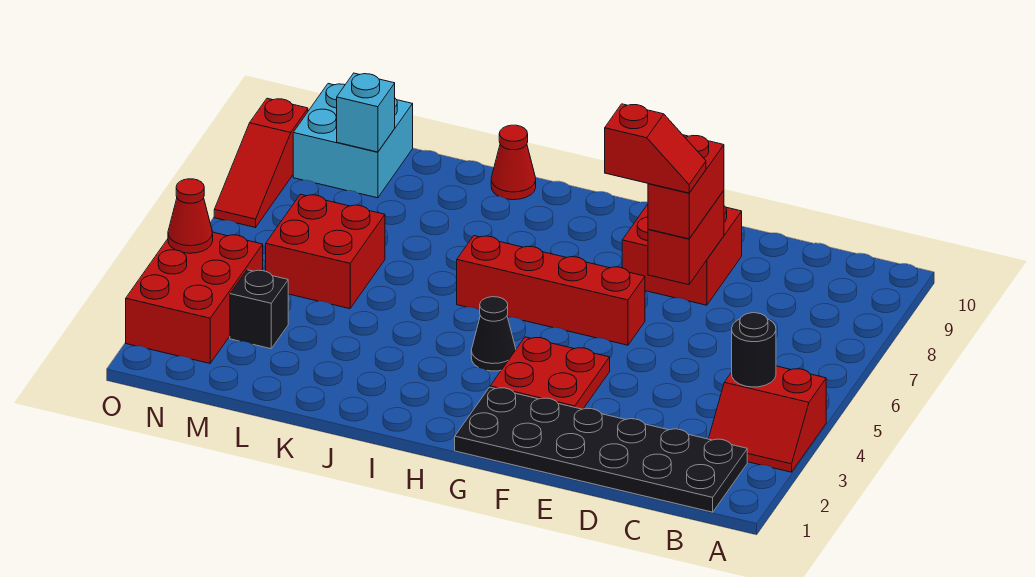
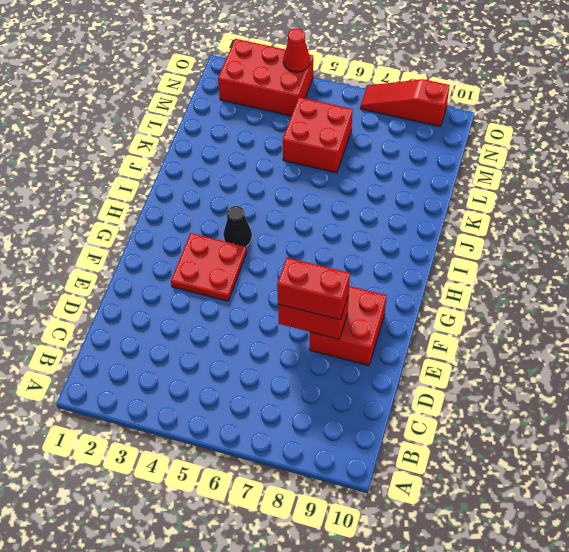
none -> red slope A3:B4 level 1 top 4
none -> black plate B1:G2 level 1
none -> red brick F6:I6 level 1

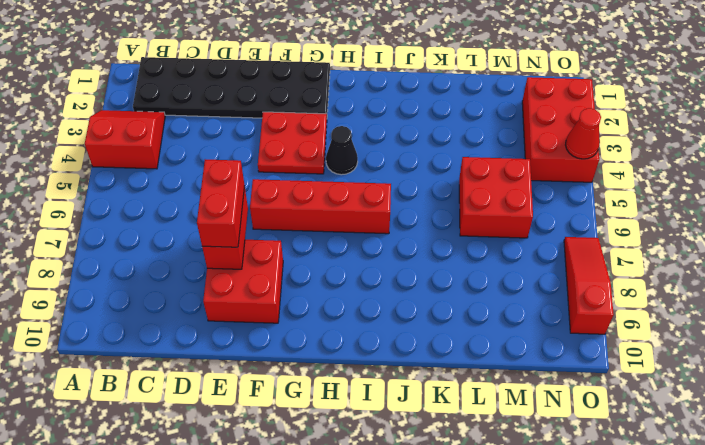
none -> red cone J10 level 1
none -> black brick M3 level 1
none -> cyan brick M9:N10 level 1

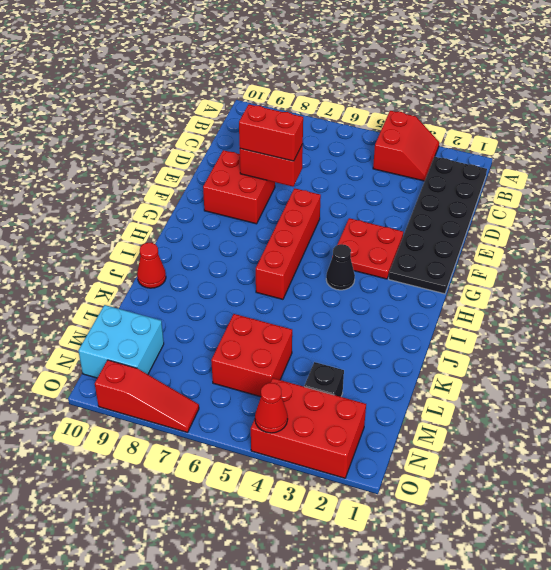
none -> black round brick B4 level 2
none -> cyan brick M9 level 2
none -> red slope E7:F7 level 4 top F

